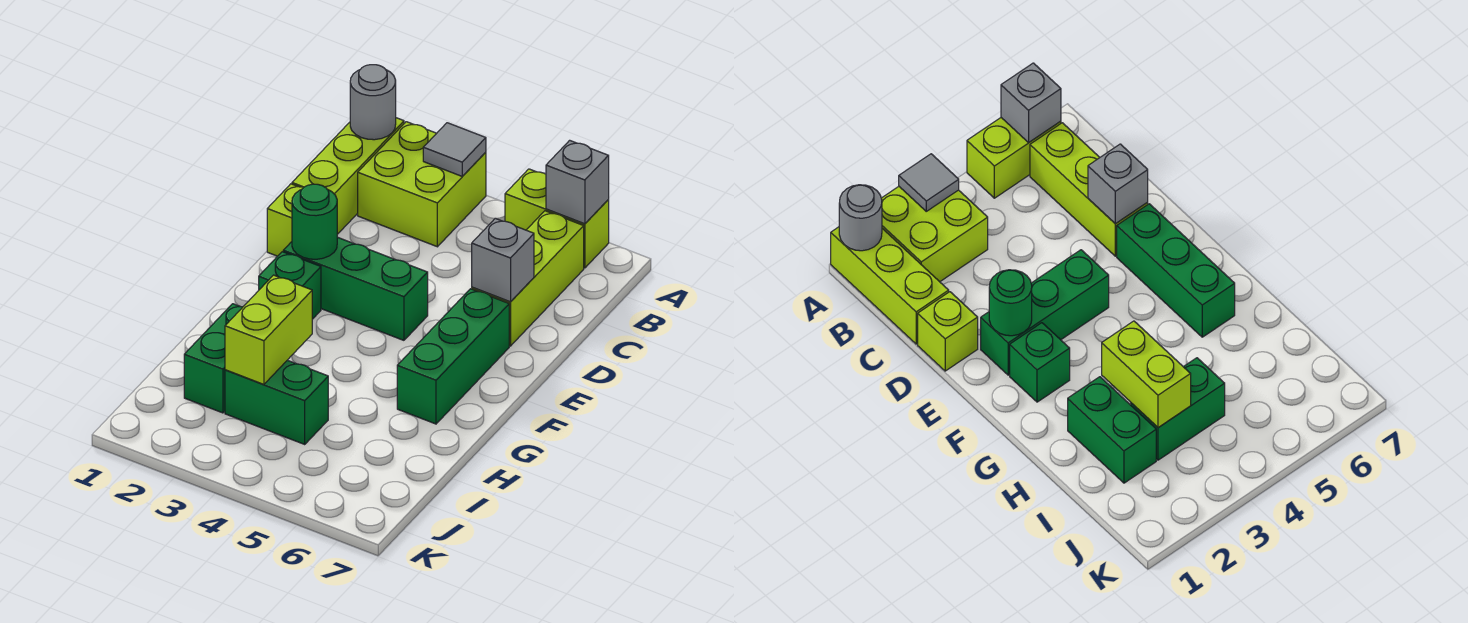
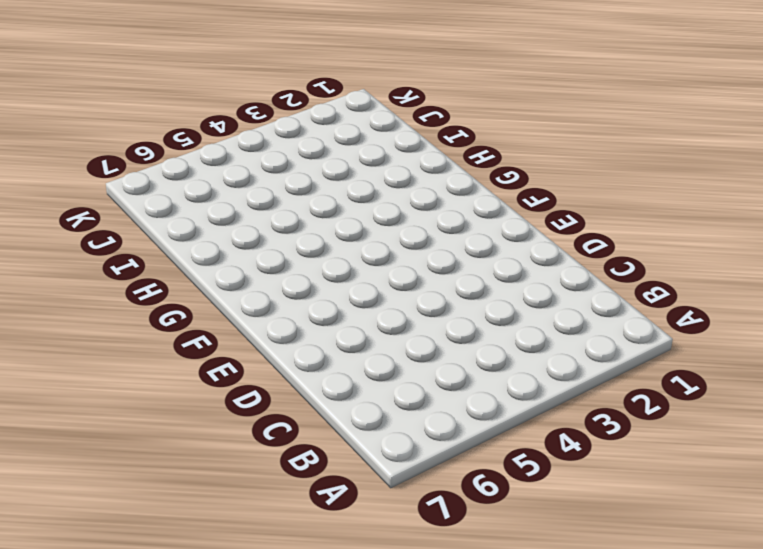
none -> lime brick A1:C1 level 1
none -> lime brick A2:B3 level 1
none -> lime brick A5:A6 level 1

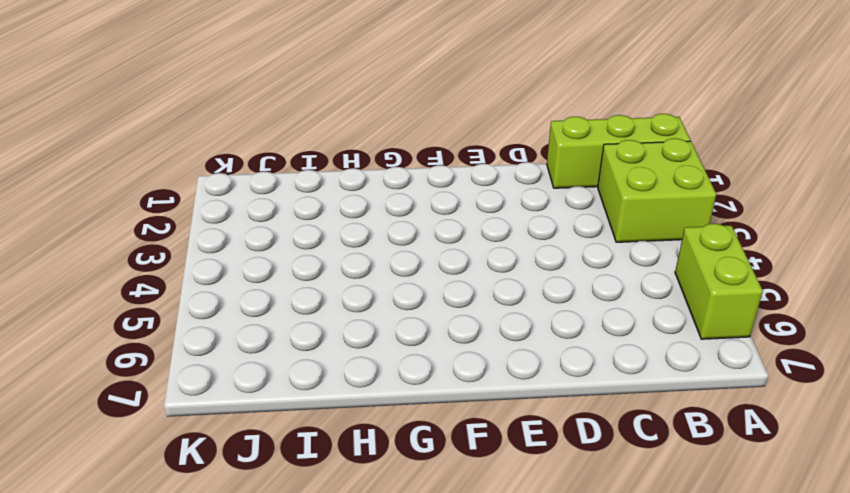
none -> lime brick B6:D6 level 1
none -> lime brick D1 level 1
none -> green brick E2:E4 level 1

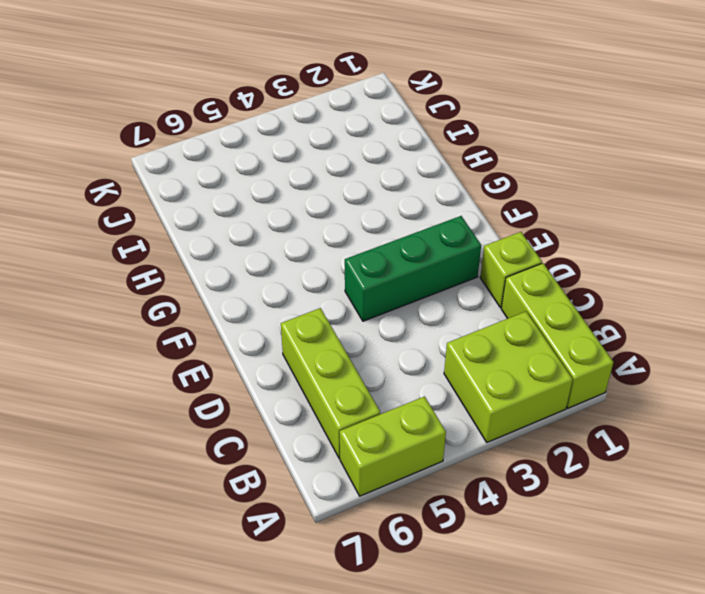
none -> green brick E6:G6 level 1
none -> green brick F2 level 1
none -> green brick H2:I2 level 1

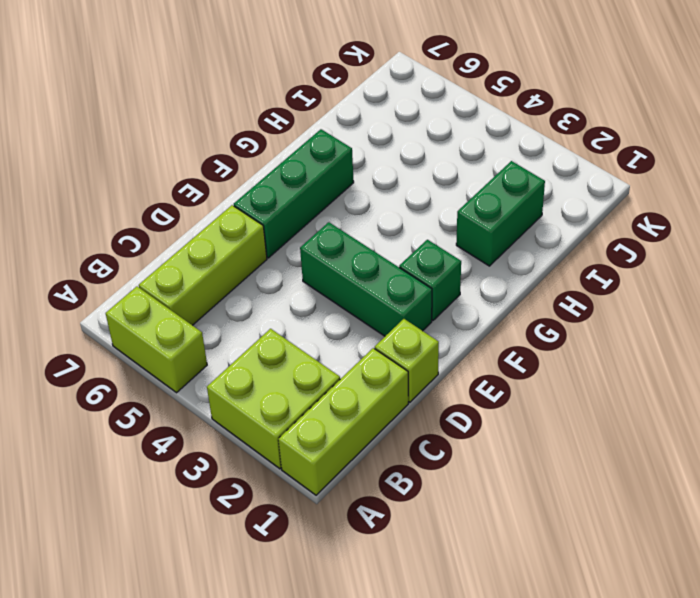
none -> green brick I3:I4 level 1
none -> grey round brick A1 level 2
none -> grey tile A3 level 2

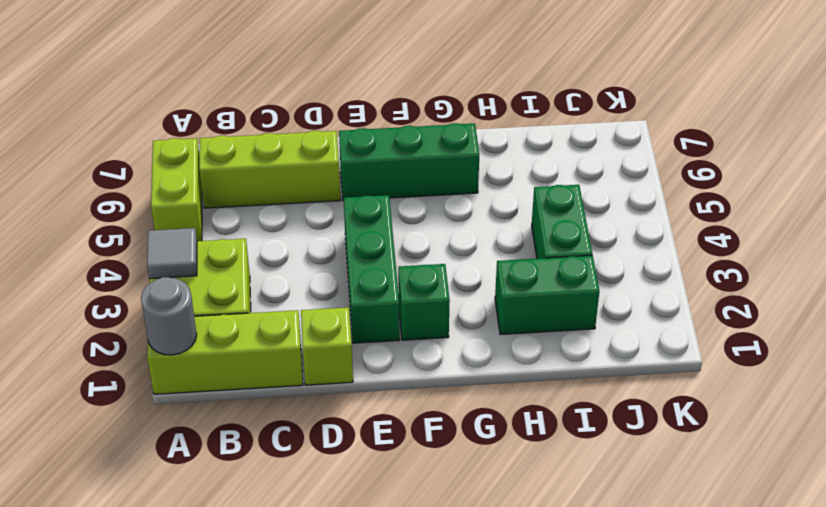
none -> grey brick A6 level 2
none -> grey brick D6 level 2
none -> green round brick E2 level 2

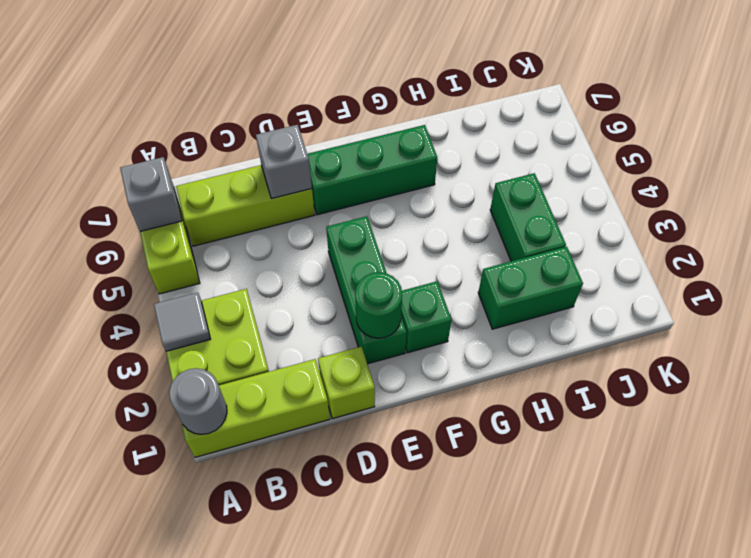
none -> lime brick H3:I3 level 2

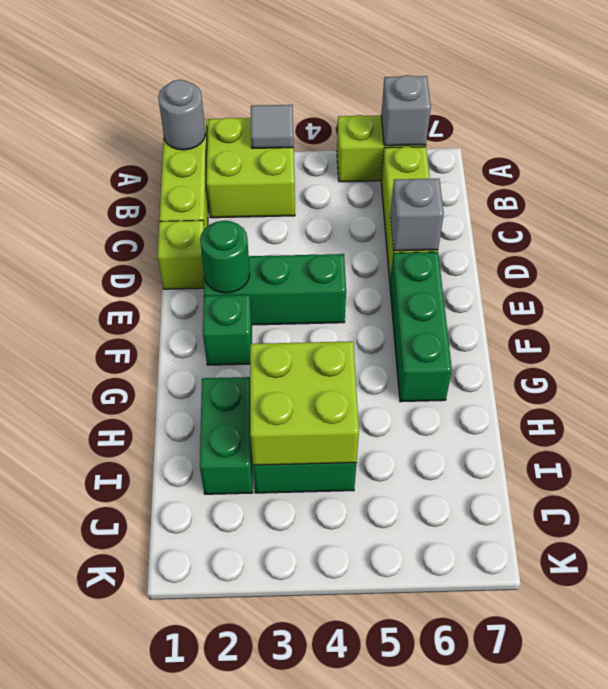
lime brick H3:I4 level 2 -> lime brick H3:I3 level 2

